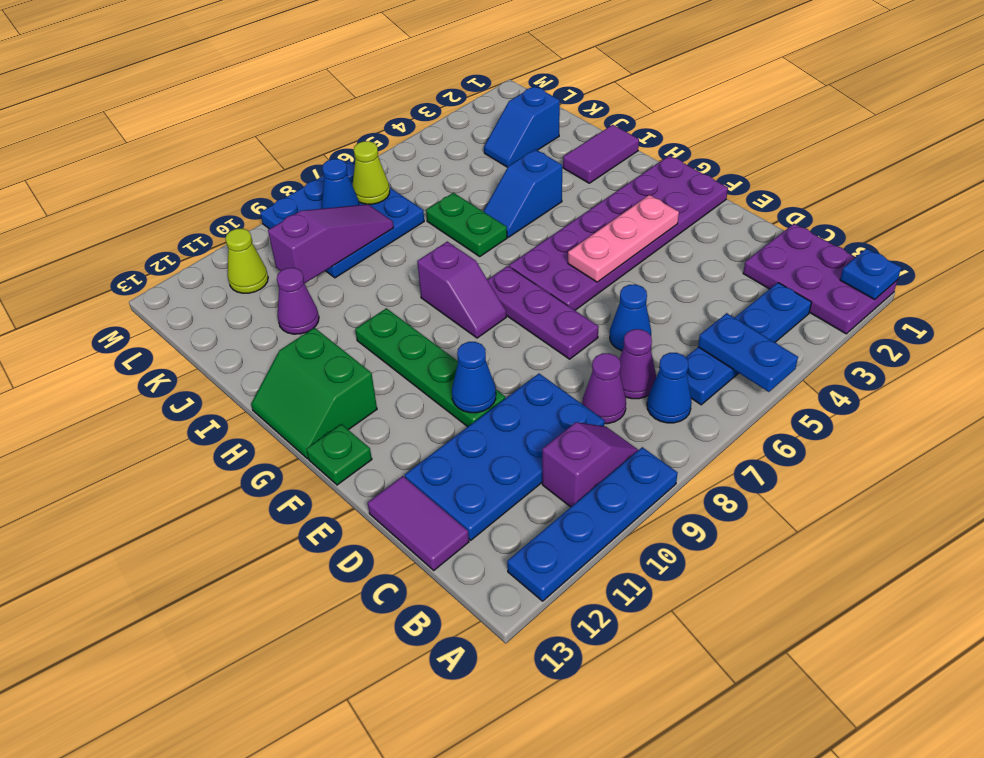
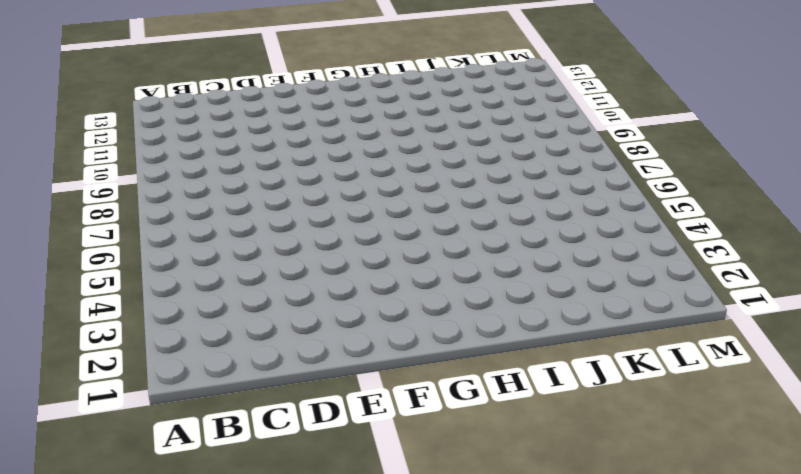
none -> purple plate A1:C2 level 1
none -> blue plate A9:A12 level 1
none -> blue plate B3:B6 level 1
none -> blue cone B7 level 1

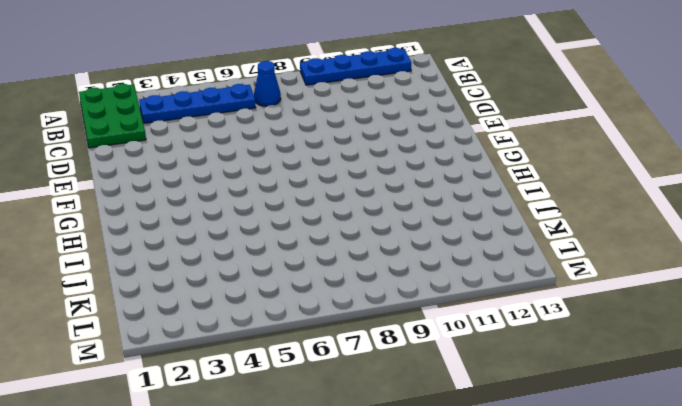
green plate A1:C2 level 1 -> purple plate A1:C2 level 1
none -> purple slope B9:B10 level 1 top 10
none -> purple cone C7 level 1
none -> purple cone C8 level 1
none -> blue plate C9:D12 level 1

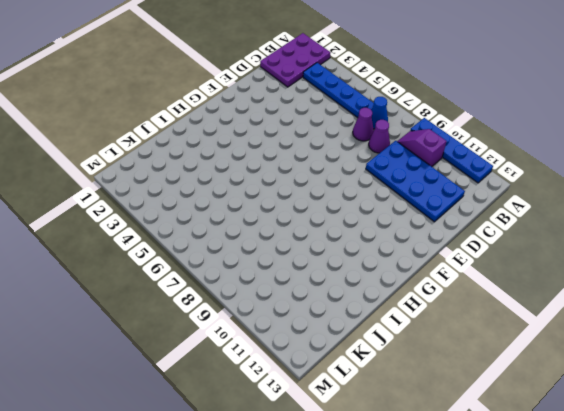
none -> purple tile C13:D13 level 1
none -> blue cone D6 level 1
none -> purple plate E7:G7 level 1
none -> green plate E10:H10 level 1

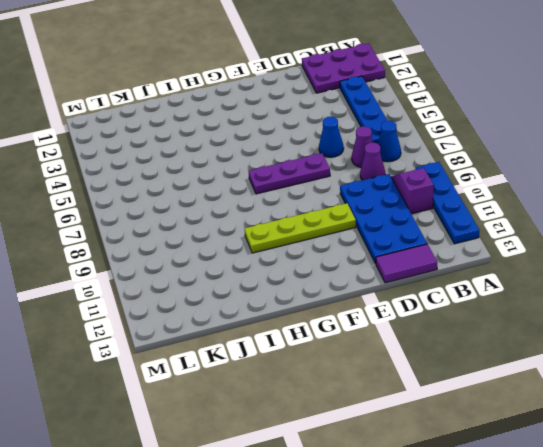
lime plate E10:H10 level 1 -> green plate E10:H10 level 1
none -> purple plate F1:G6 level 1
none -> green plate F13 level 1
none -> purple slope G8:H8 level 1 top H
none -> green slope G12:H13 level 1 top 12

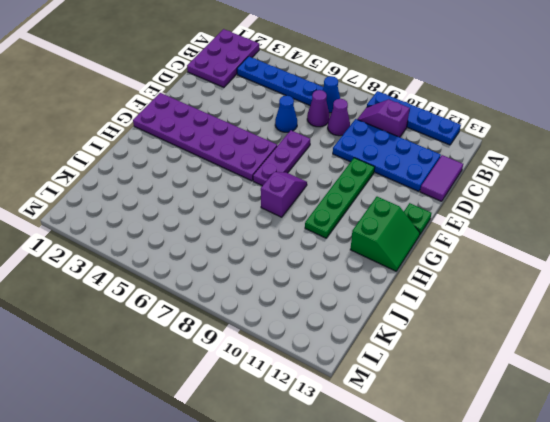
none -> purple tile I1:I2 level 1
none -> blue slope I4:I5 level 1 top 4
none -> green plate I6:J6 level 1
none -> purple cone J11 level 1

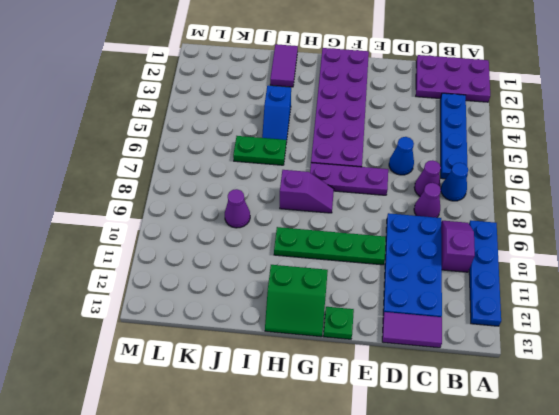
purple cone J9 level 1 -> purple cone J11 level 1
none -> blue slope K2:K3 level 1 top 2
none -> blue plate K7:M9 level 1
none -> lime cone L11 level 1
none -> blue plate A1 level 2

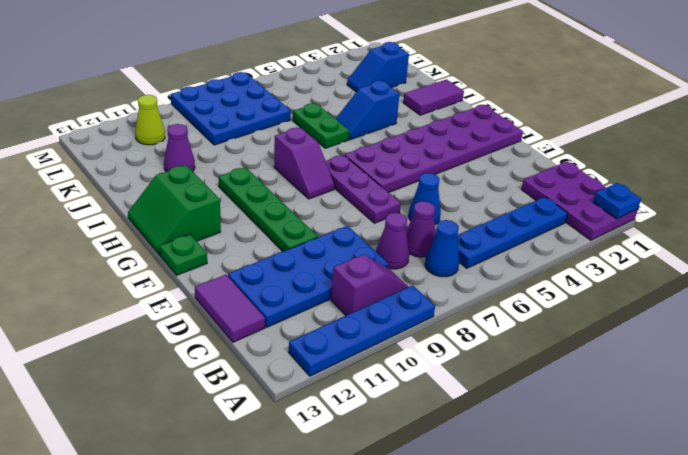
none -> blue plate A5:B5 level 2
none -> blue cone E10 level 2
none -> pink plate F3:F5 level 2
none -> purple slope K8:K10 level 2 top 10

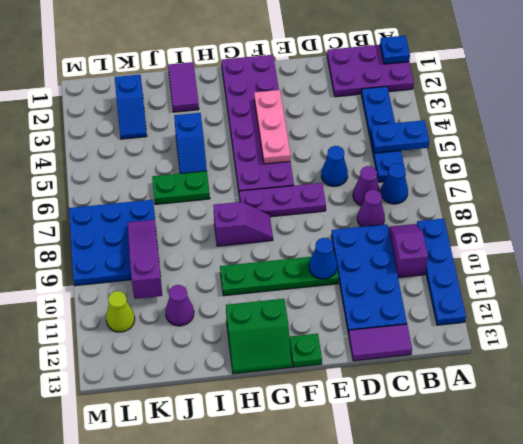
none -> lime cone L7 level 2
none -> blue cone L8 level 2

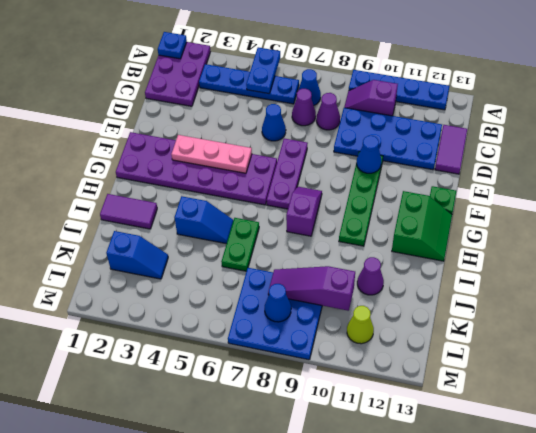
none -> lime cone L7 level 2

